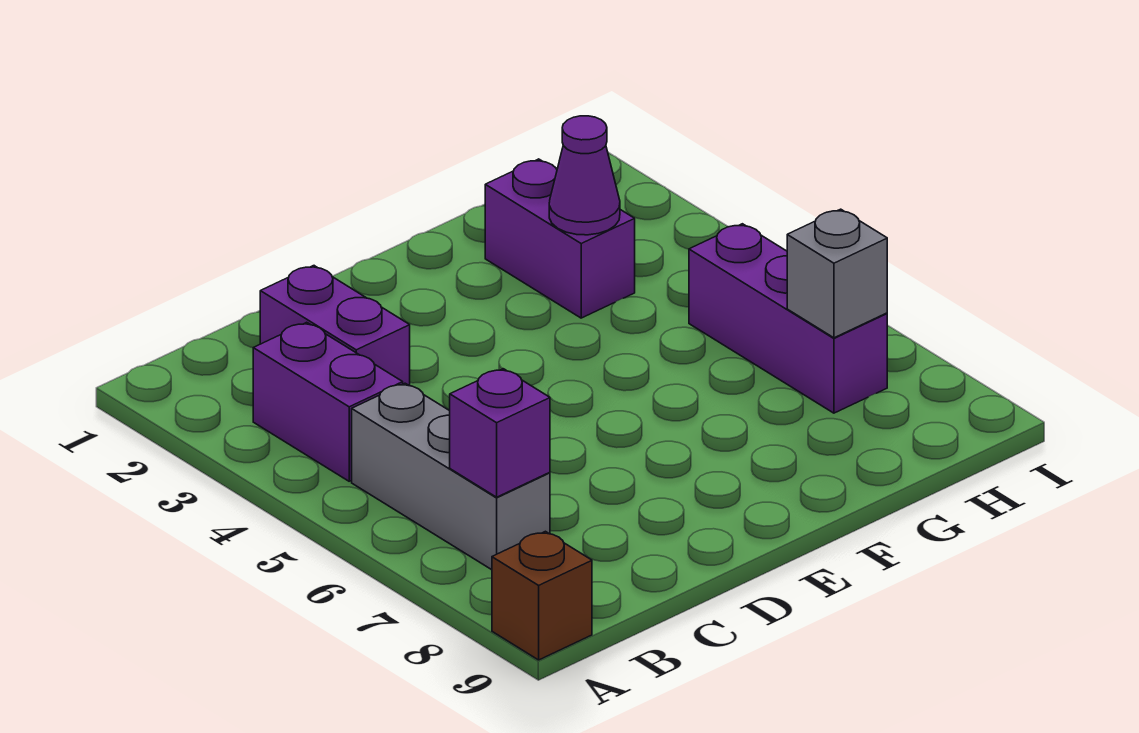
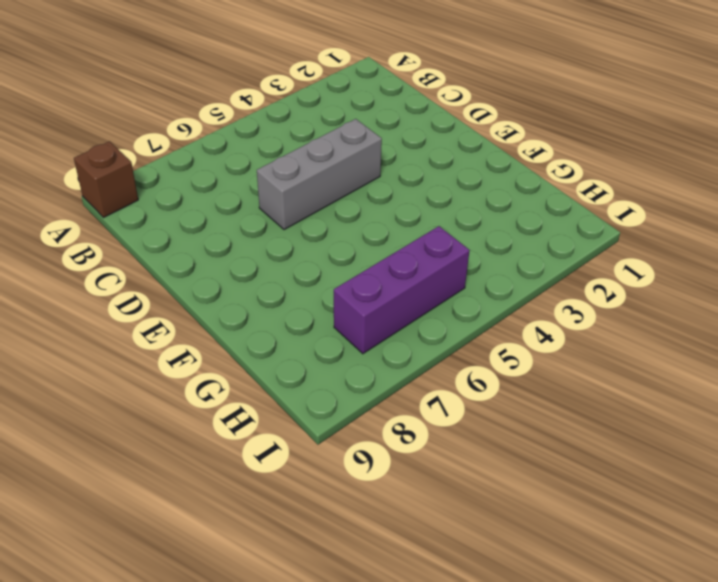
grey brick D4:D6 level 1 -> grey brick B5:B7 level 1
none -> purple brick B3:B4 level 1
none -> purple brick C2:C3 level 1

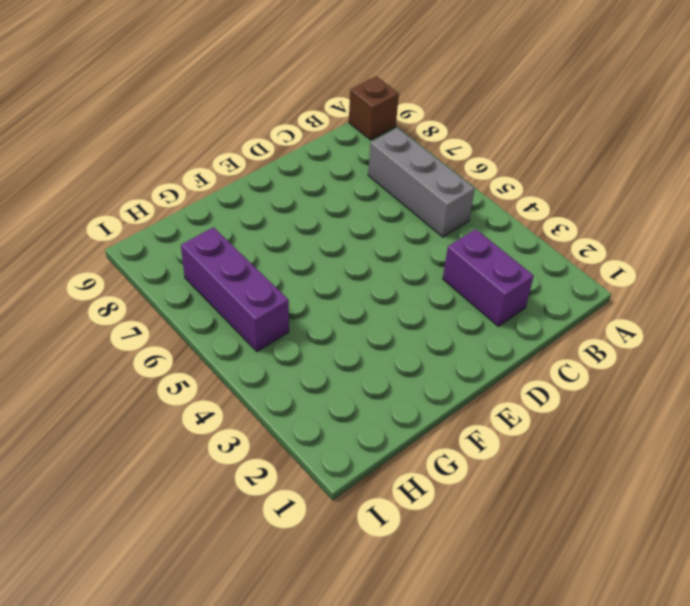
none -> purple brick B3:B4 level 1
none -> purple brick G2:G3 level 1

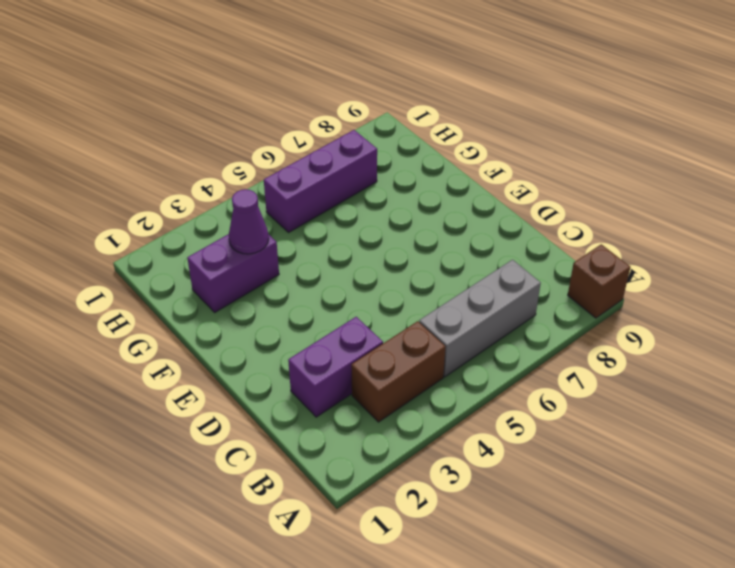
brown brick B3:B4 level 1 -> purple brick B3:B4 level 1
none -> purple brick B7 level 2
none -> grey brick H7 level 2

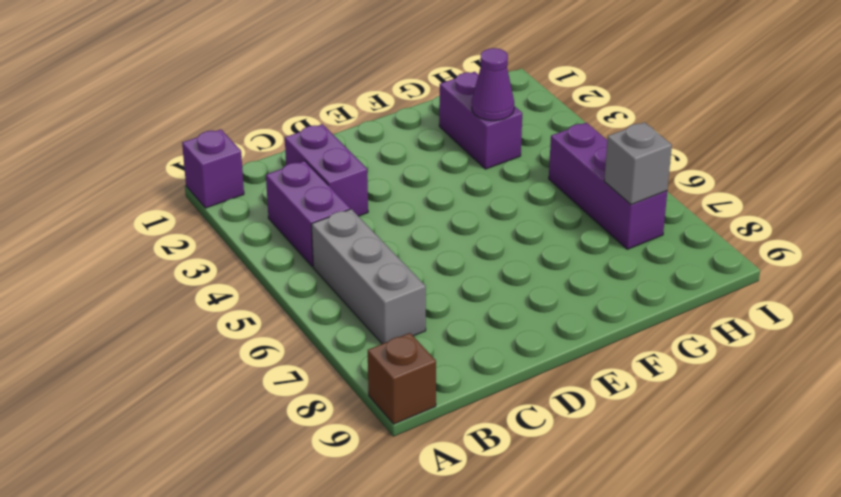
purple brick A1 level 1 -> purple brick B7 level 2

